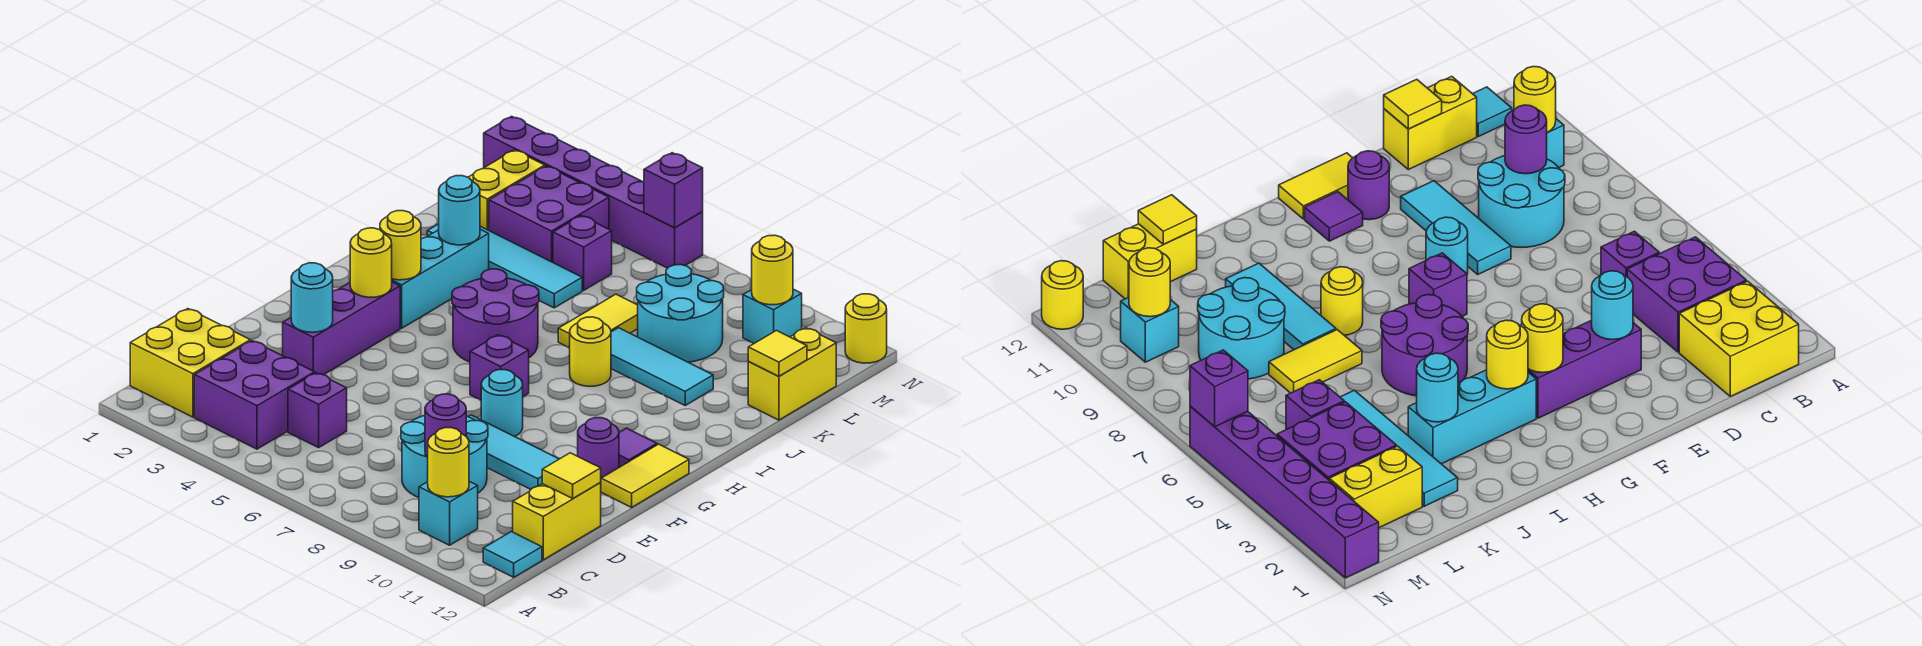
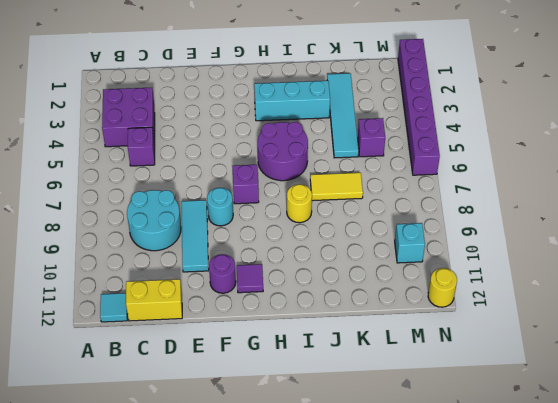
none -> yellow brick B1:C2 level 1
none -> cyan brick B10 level 1
none -> purple brick E3:G3 level 1
none -> yellow tile F12:G12 level 1

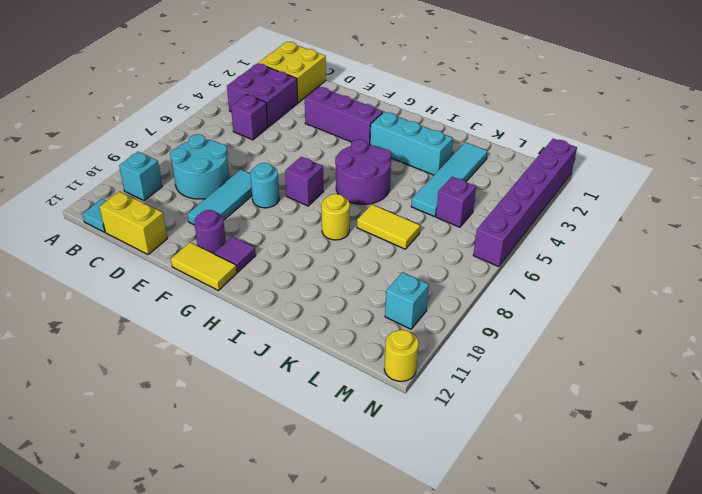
none -> cyan tile J8:J10 level 1
none -> cyan round brick K8:L9 level 1
none -> yellow brick K12:L12 level 1
none -> yellow brick L2:M2 level 1

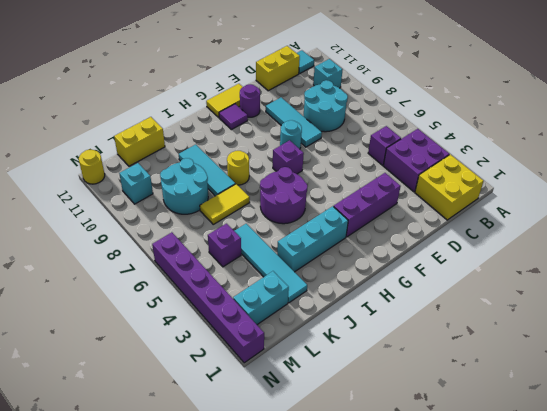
cyan brick L2:M2 level 1 -> yellow brick L2:M2 level 1
none -> purple brick L3:M4 level 1
none -> yellow round brick B10 level 2
none -> purple round brick C9 level 2
none -> yellow tile D12 level 2

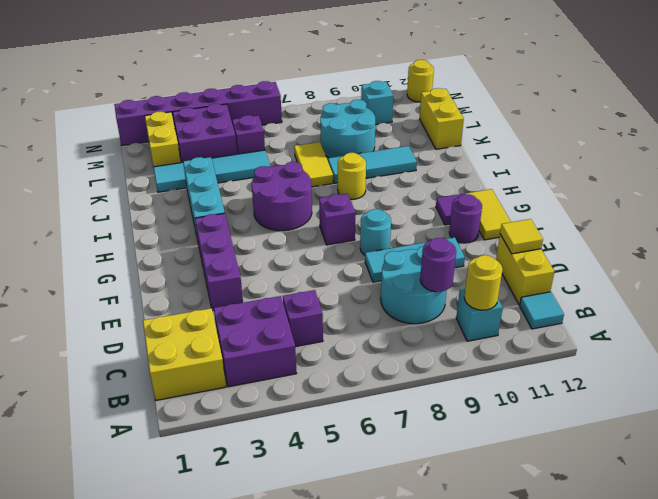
none -> cyan round brick E3 level 2
none -> yellow round brick G3 level 2
none -> yellow round brick H3 level 2
none -> cyan round brick J3 level 2

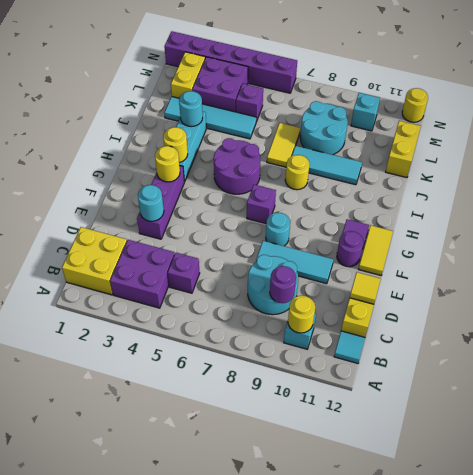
none -> yellow tile K12 level 2
none -> yellow round brick M10 level 2
none -> purple brick N6 level 2

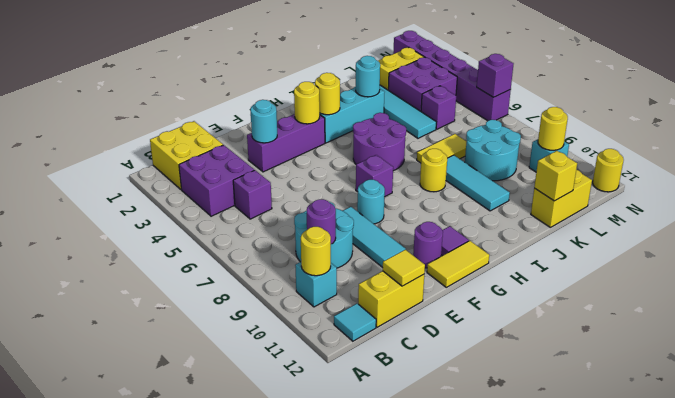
yellow brick K12 level 2 -> yellow tile K12 level 2

